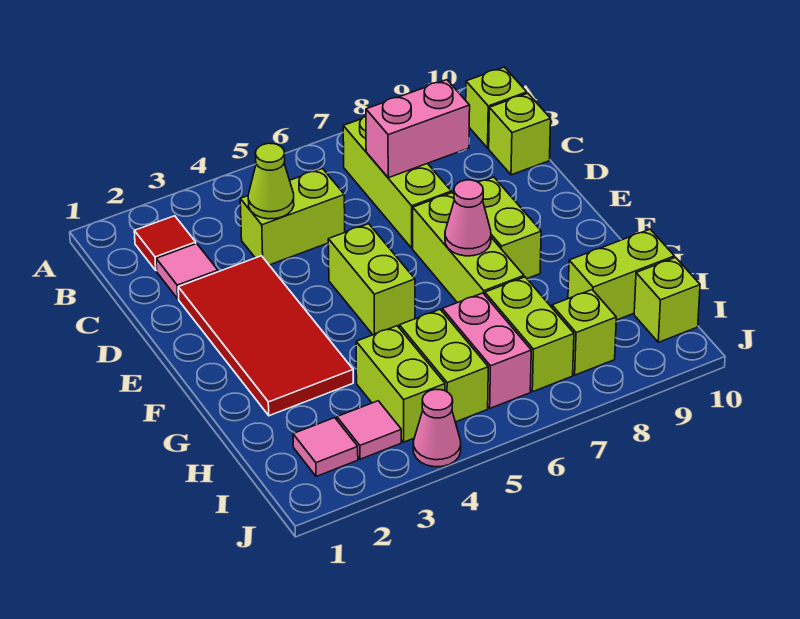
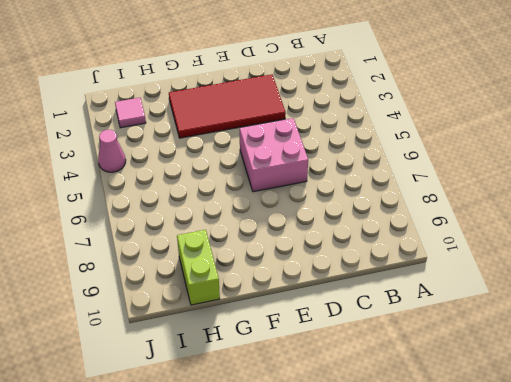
pink brick D5:E6 level 1 -> lime brick E5:F5 level 1
none -> red tile B2 level 1
none -> lime brick B7:D7 level 1
none -> lime brick B10 level 1

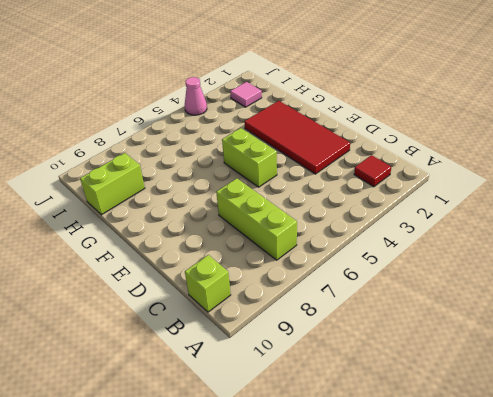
none -> pink tile C2 level 1
none -> lime brick C4:C5 level 1
none -> lime brick C10 level 1

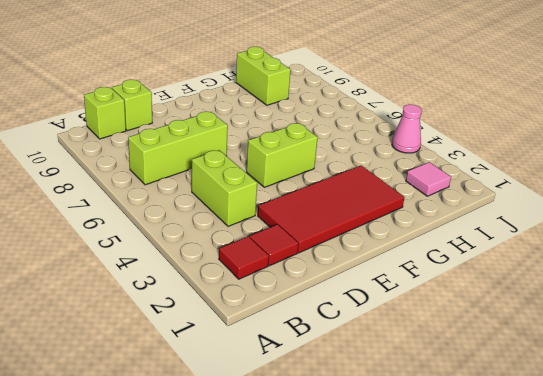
red tile C2 level 1 -> pink tile C2 level 1
none -> lime brick E7:G7 level 1
none -> lime brick E8:F8 level 1
none -> lime brick H4:I4 level 1

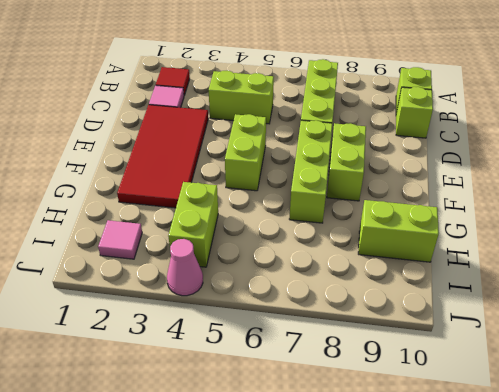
none -> lime brick H5:I5 level 1
none -> pink brick H6:I6 level 1
none -> lime brick H7:I7 level 1

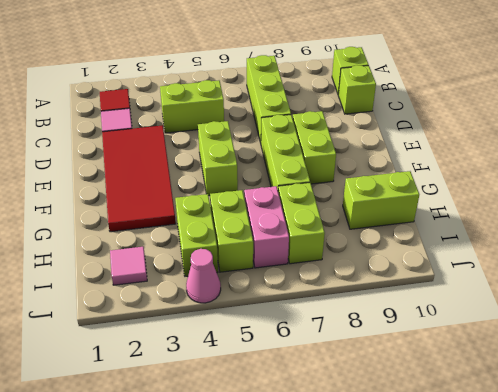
none -> pink tile I3 level 1
none -> lime brick I8 level 1
none -> lime brick I10 level 1

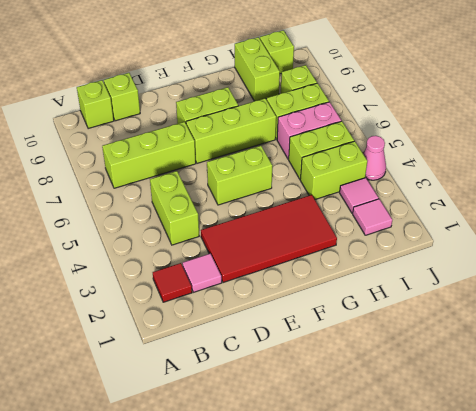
none -> lime cone C4 level 2
none -> pink brick C7:C8 level 2
none -> pink cone F7 level 2

